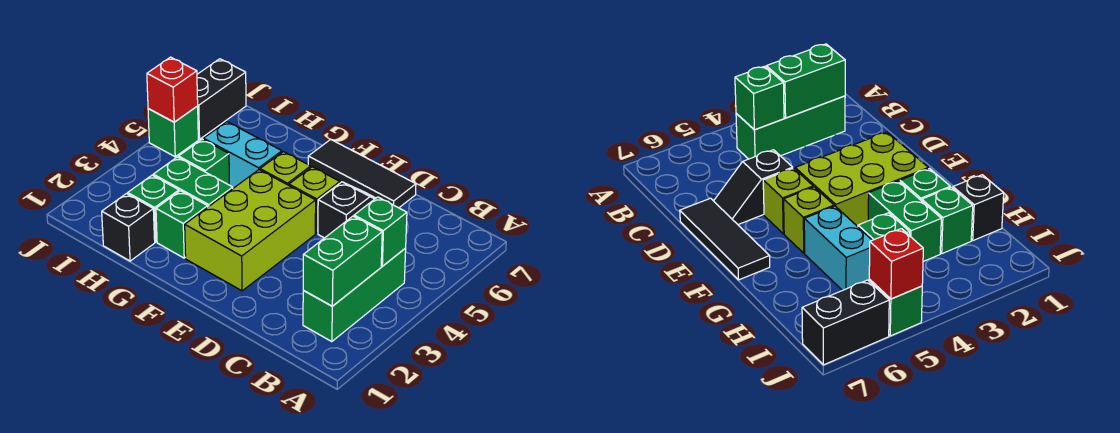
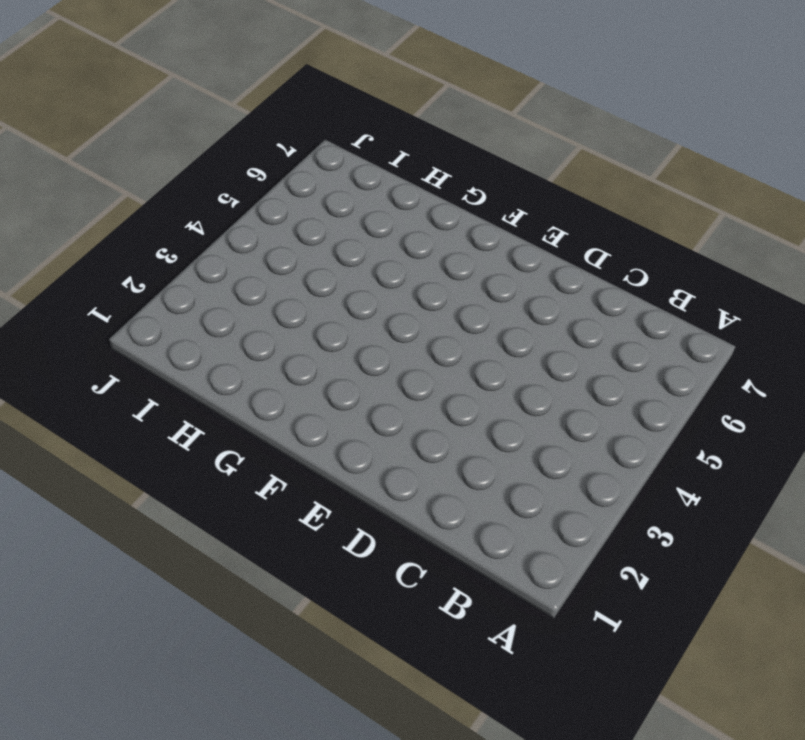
none -> green brick B2:B4 level 1
none -> black slope D5:D6 level 1 top 5
none -> black tile D7:F7 level 1

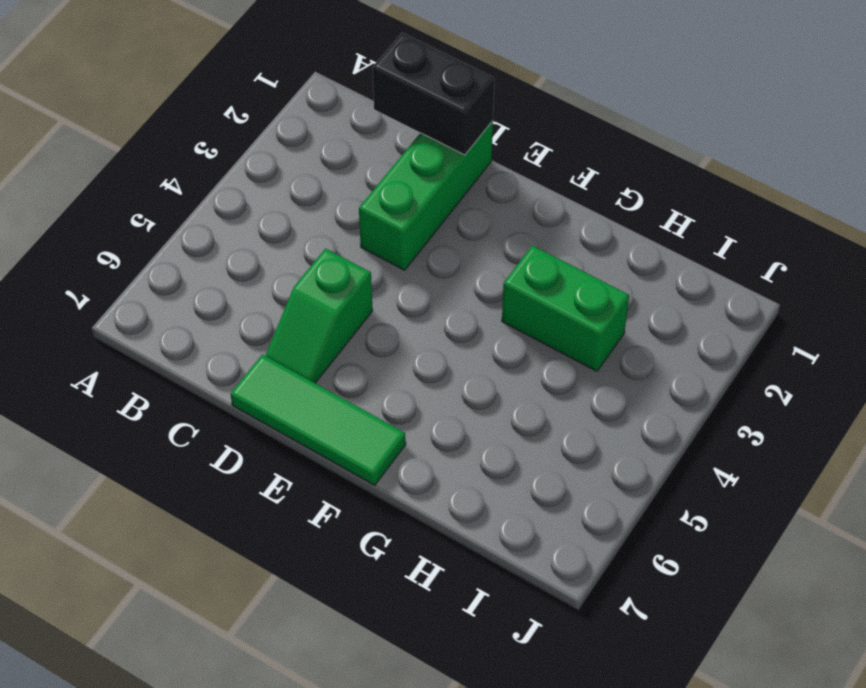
black brick C1:D1 level 2 -> black brick J6:J7 level 1
green brick D1:D3 level 1 -> green brick B2:B4 level 1
green slope D5:D6 level 1 top 5 -> black slope D5:D6 level 1 top 5
green tile D7:F7 level 1 -> black tile D7:F7 level 1
none -> lime brick E2:F4 level 1
none -> lime brick E5 level 1
none -> lime brick F5 level 1

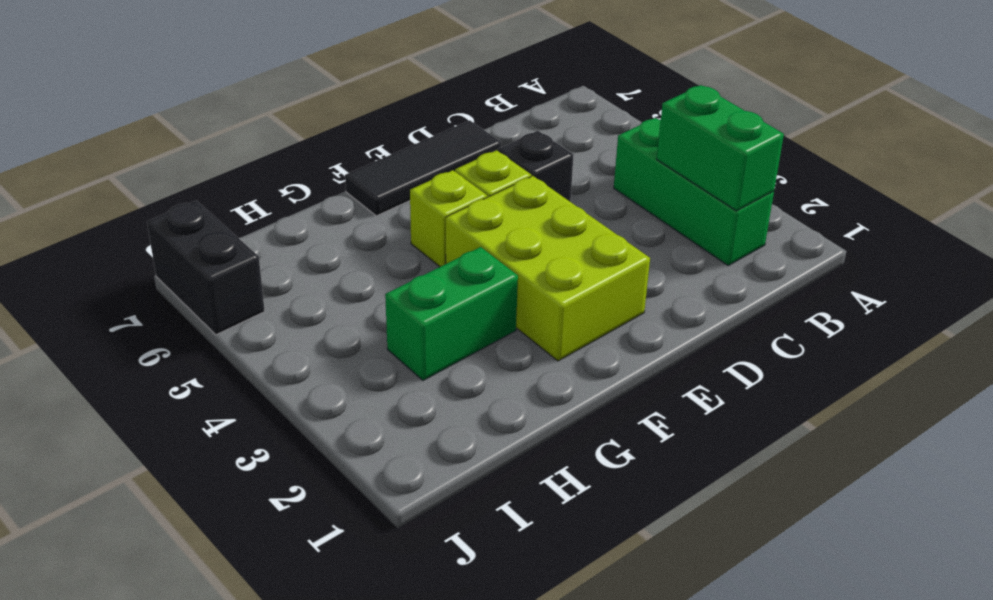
none -> green brick G2 level 1
none -> cyan brick G5:H5 level 1
none -> black brick H1 level 1

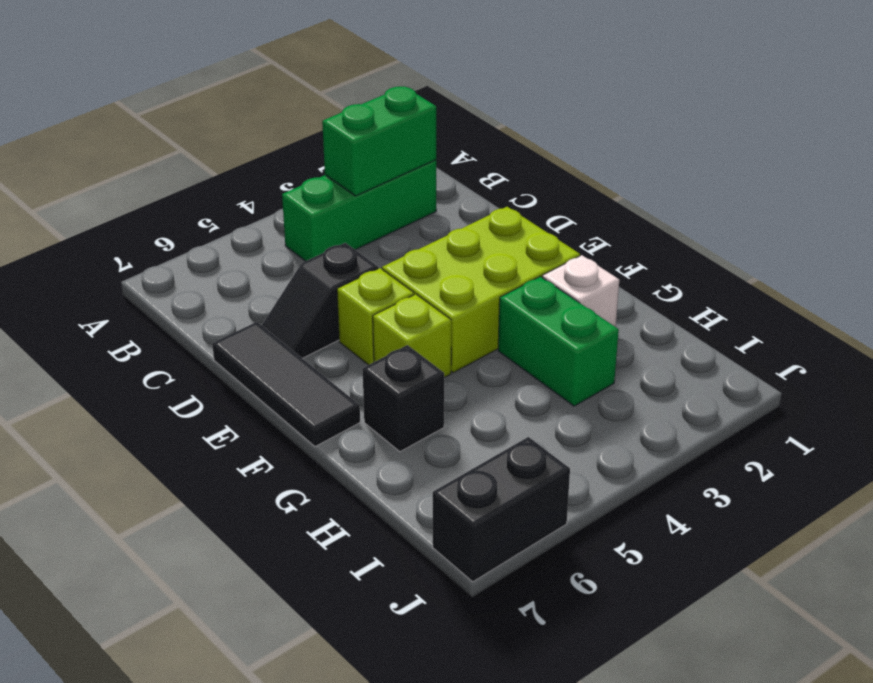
white brick G2 level 1 -> green brick G2 level 1
black brick G6 level 1 -> black brick H1 level 1
none -> cyan brick G5:H5 level 1
none -> green brick H2 level 1
none -> green brick H4 level 1

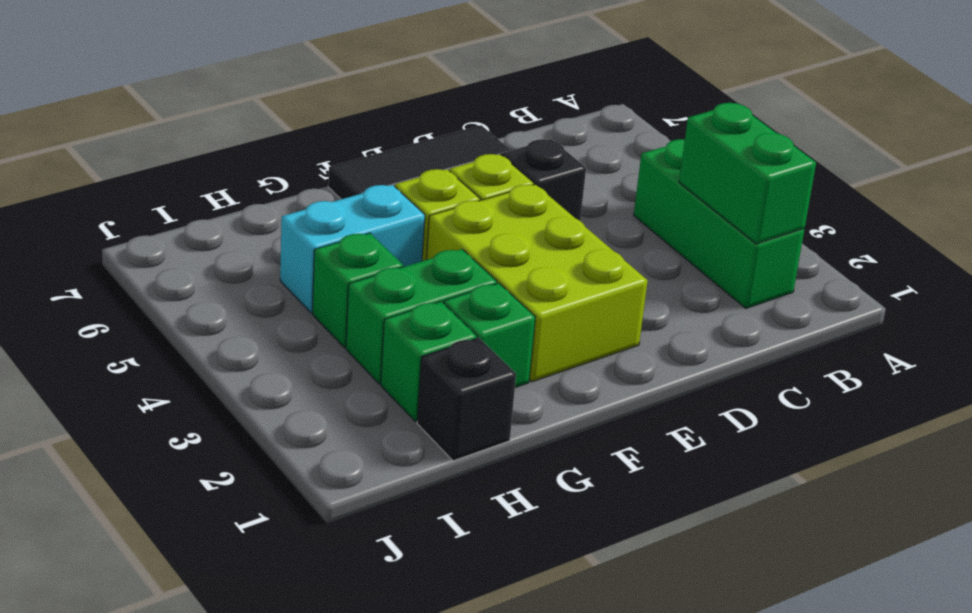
none -> green brick J5 level 1
none -> black brick J6:J7 level 1
none -> green brick B4 level 2

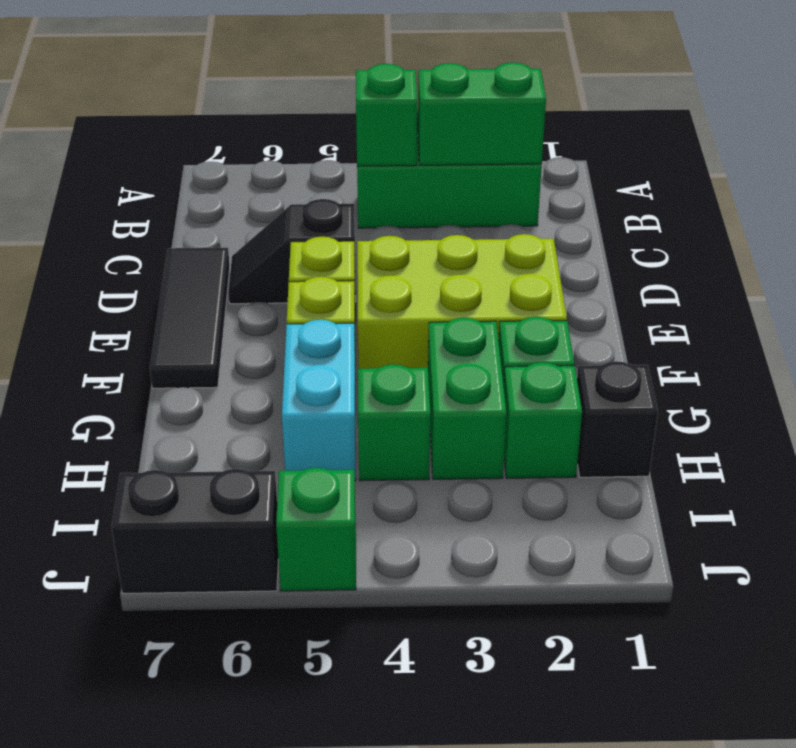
none -> red brick J5 level 2

